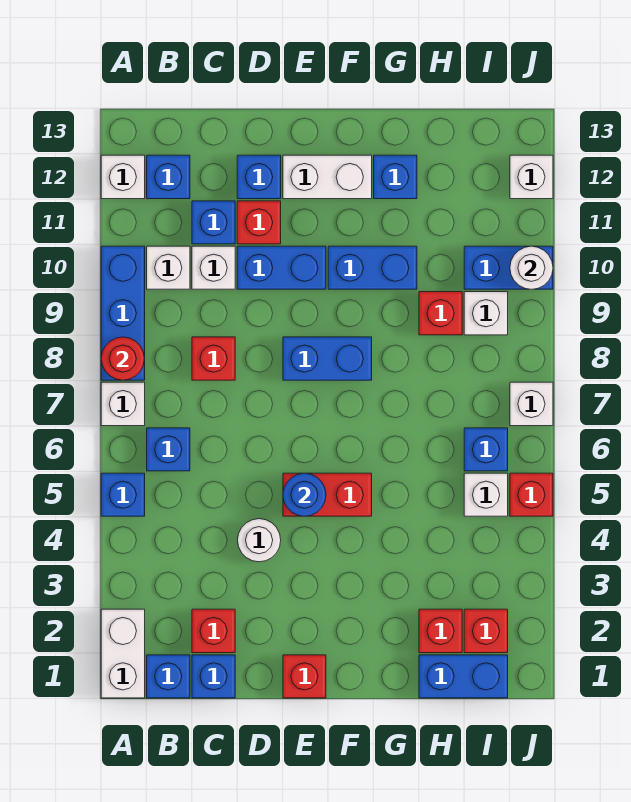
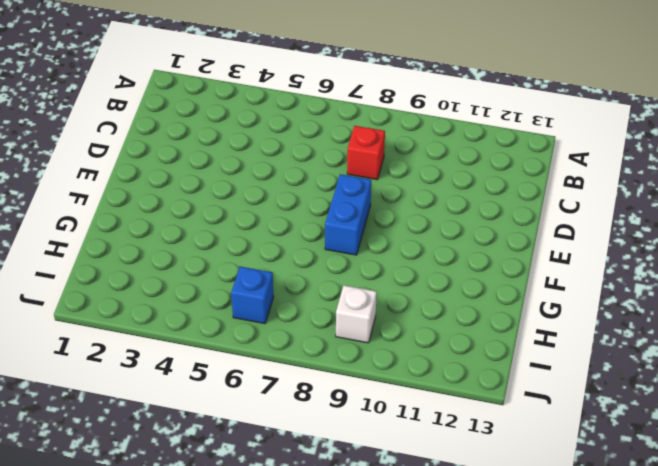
none -> white brick A1:A2 level 1
none -> blue brick A5 level 1
none -> white brick A7 level 1
none -> blue brick A8:A10 level 1

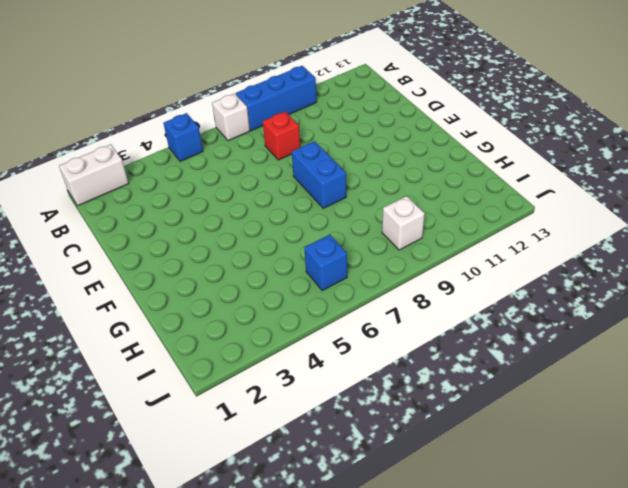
none -> white brick A12 level 1
none -> blue brick B1 level 1
none -> blue brick B6 level 1
none -> white brick B10 level 1

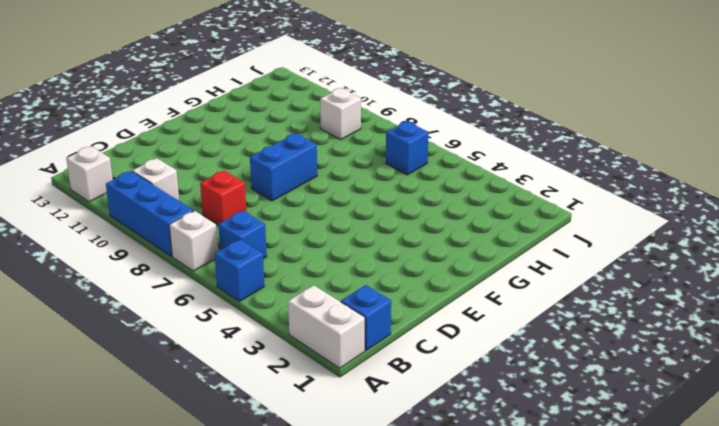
none -> blue brick B12 level 1
none -> blue brick C1 level 1
none -> red brick C2 level 1
none -> white brick C10 level 1

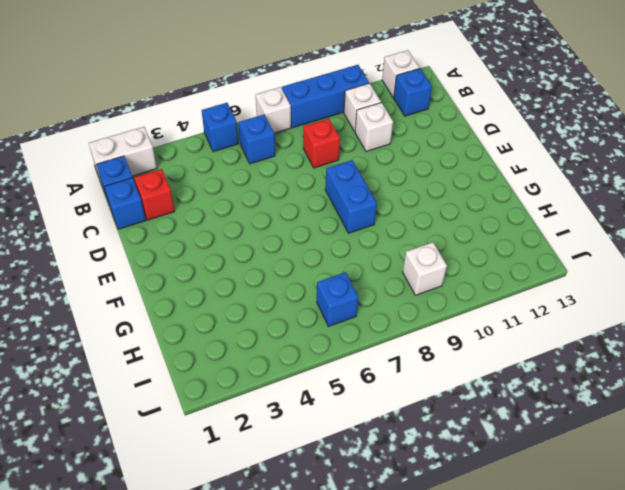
none -> blue brick C11 level 1
none -> white round brick D4 level 1
none -> blue brick D10:E10 level 1
none -> red brick D11 level 1

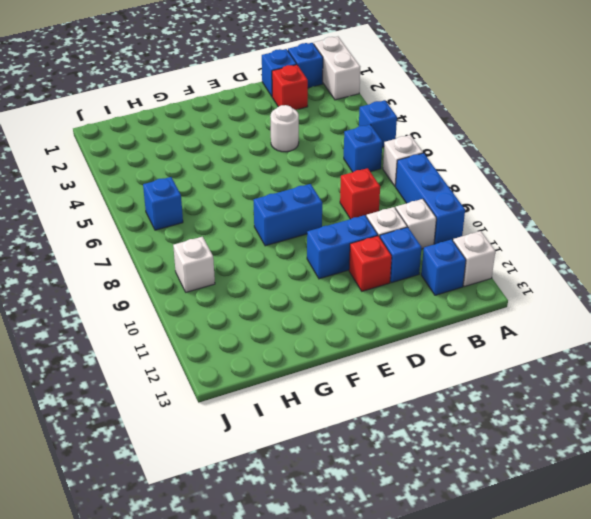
none -> blue brick D12 level 1
none -> red brick E1 level 1
none -> red brick E5:F5 level 1
none -> white brick E12:F12 level 1

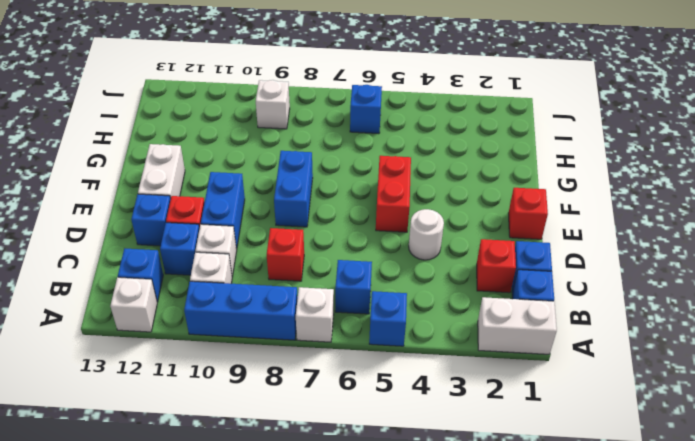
none -> blue brick F10:G10 level 1
none -> blue brick G12 level 1
none -> blue brick H1:I1 level 1
none -> red brick H2 level 1

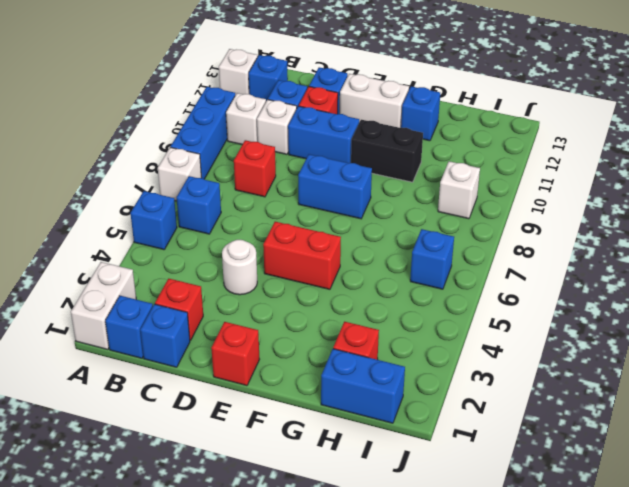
black brick F10:G10 level 1 -> blue brick F10:G10 level 1
none -> red brick H9 level 1
none -> red brick I2 level 1
none -> white brick I5 level 1
none -> blue brick I10:J10 level 1

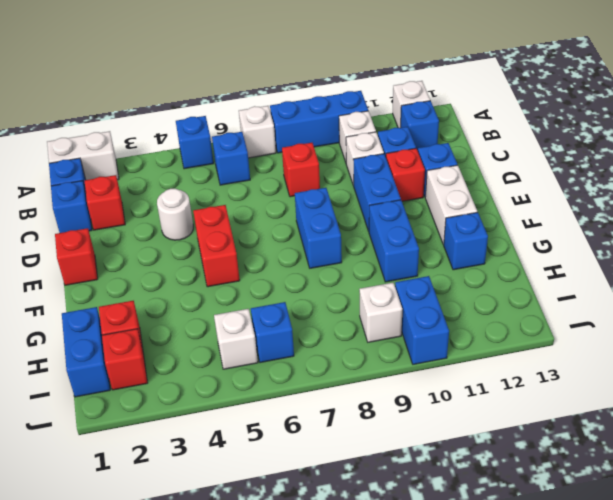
none -> red brick H9 level 1
none -> red brick J5 level 1
none -> white brick J7 level 1
none -> white brick J12 level 1

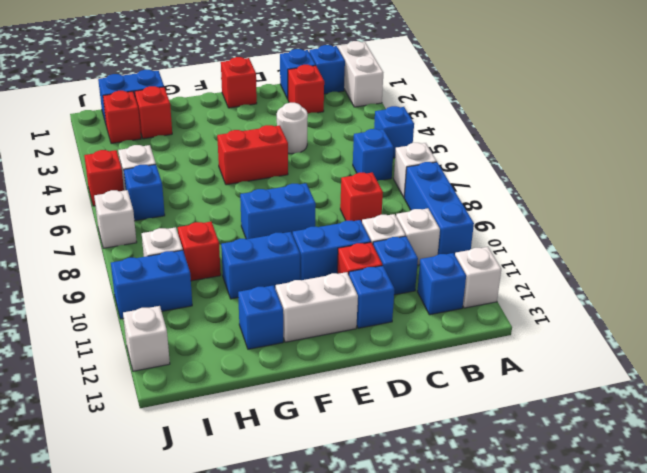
none -> red round brick A8 level 2
none -> blue round brick E5 level 2
none -> white round brick J10 level 2

